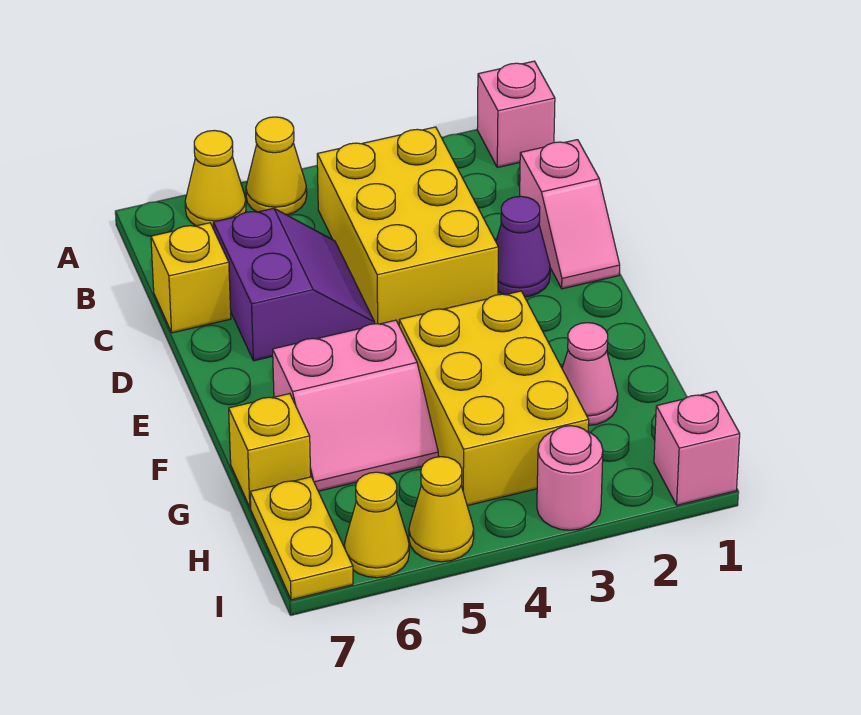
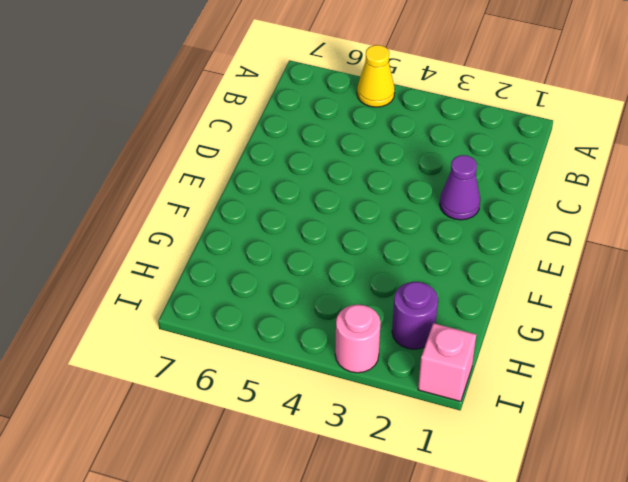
purple round brick H2 level 1 -> none
none -> pink brick A1 level 1
none -> yellow cone A6 level 1
none -> yellow brick B3:D4 level 1

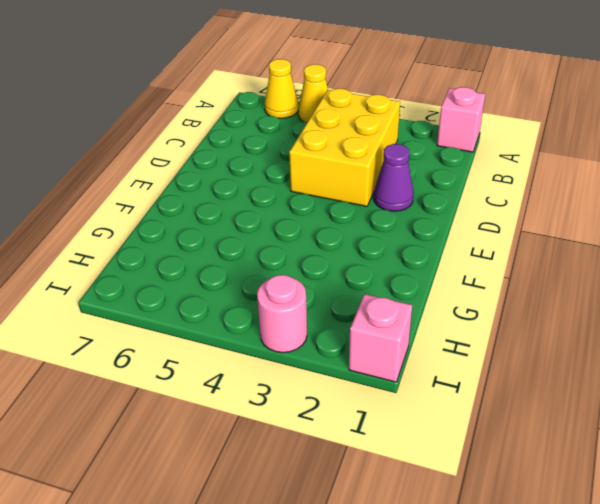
none -> pink slope C1:D1 level 1 top C
none -> purple slope C5:D6 level 1 top 6
none -> yellow brick C7 level 1

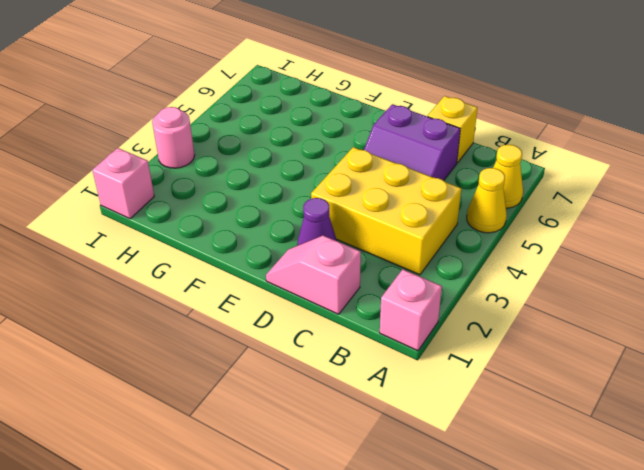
none -> yellow brick F3:H4 level 1
none -> pink slope F5:G6 level 1 top F
none -> pink cone G2 level 1

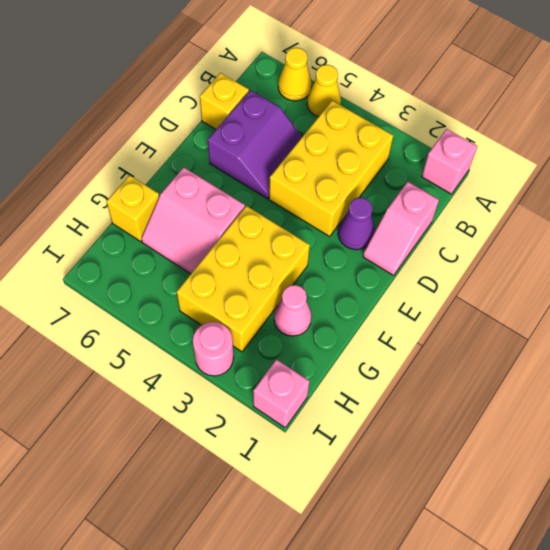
none -> yellow plate H7:I7 level 1
none -> yellow cone I5 level 1
none -> yellow cone I6 level 1

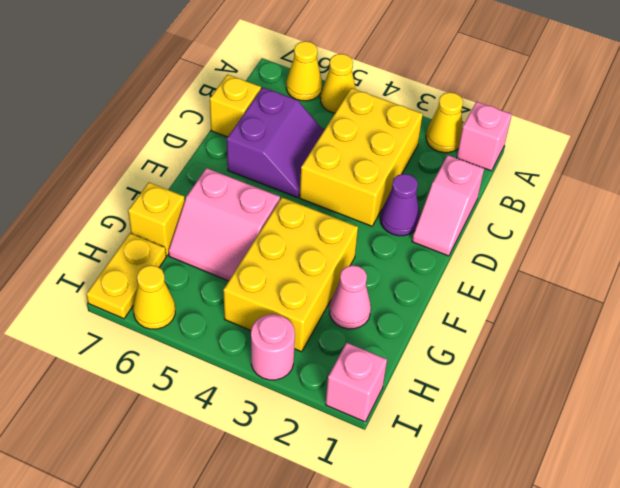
yellow cone A2 level 1 -> yellow cone I5 level 1

